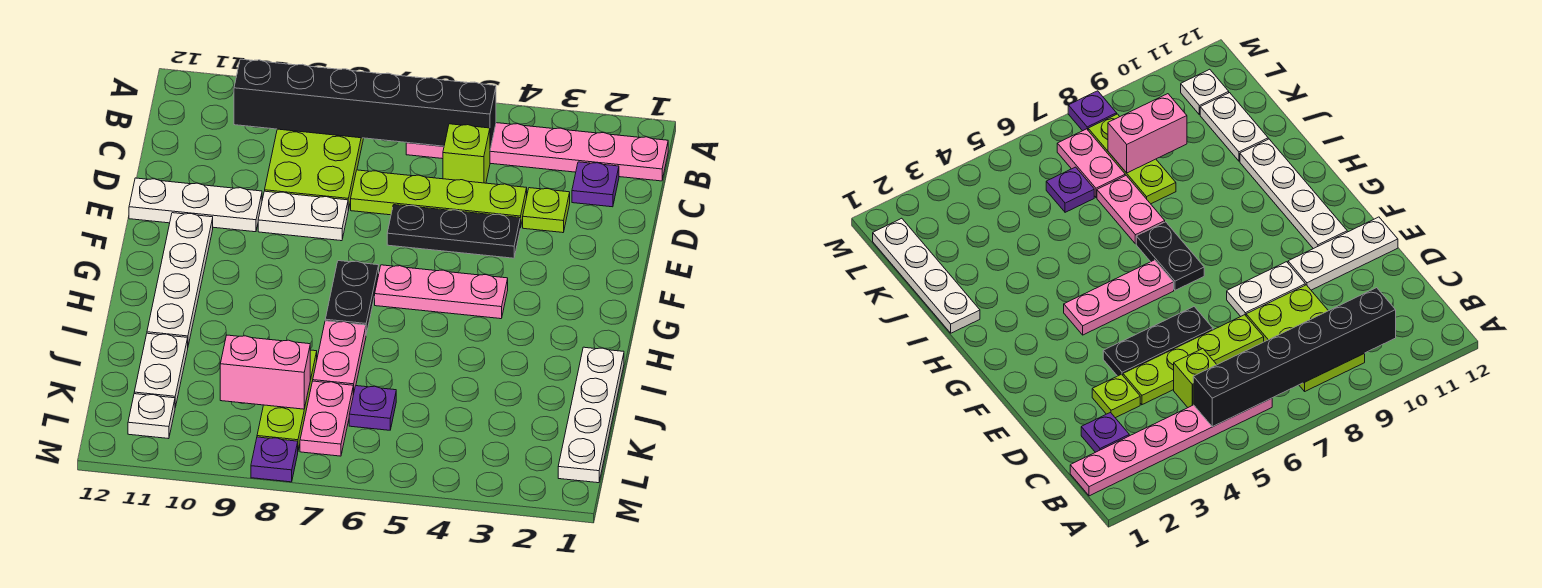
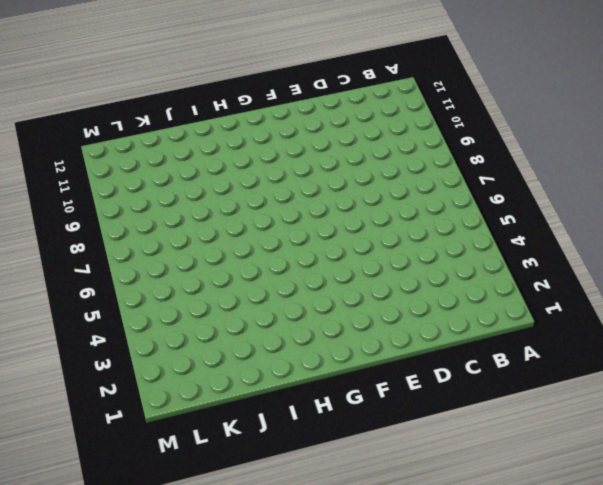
none -> pink plate B1:B6 level 1
none -> lime plate B8:D9 level 1
none -> purple plate C2 level 1

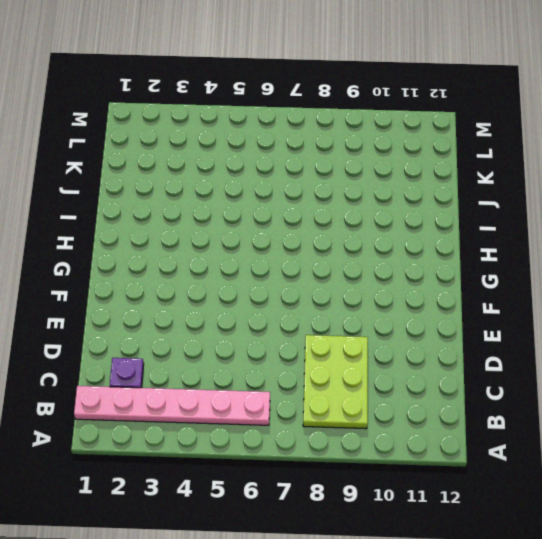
none -> lime brick C5 level 1
none -> lime plate D3 level 1
none -> lime plate D4:D7 level 1

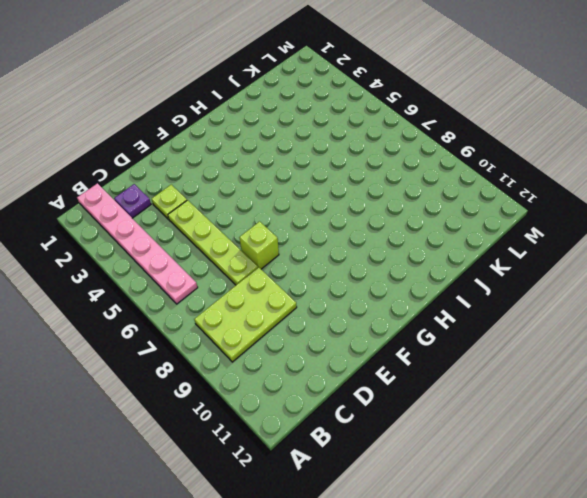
lime brick E7 level 1 -> lime brick C5 level 1
none -> black plate E4:E6 level 1
none -> white plate E8:E9 level 1
none -> white plate E10:E12 level 1

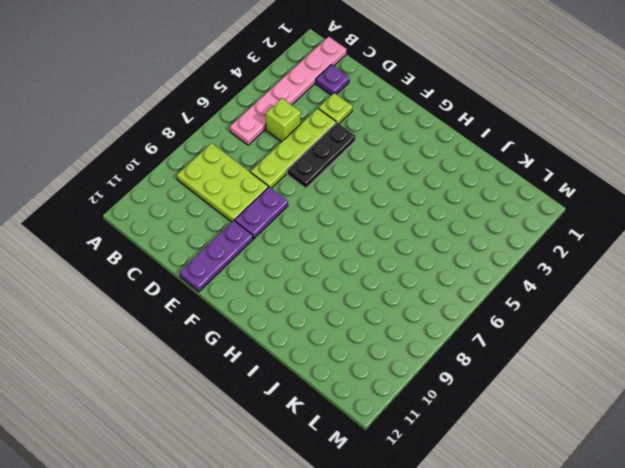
purple plate E8:E9 level 1 -> white plate E8:E9 level 1
purple plate E10:E12 level 1 -> white plate E10:E12 level 1
none -> white plate F11:I11 level 1
none -> pink plate G4:G6 level 1
none -> black plate G7:H7 level 1

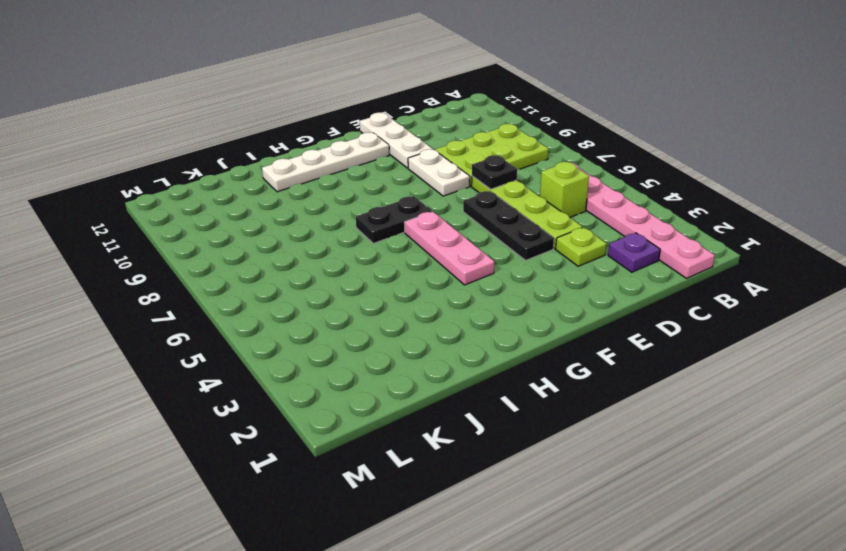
black plate D7 level 2 -> none
none -> white plate I1:L1 level 1
none -> pink plate I7:J7 level 1
none -> lime plate J8:L8 level 1

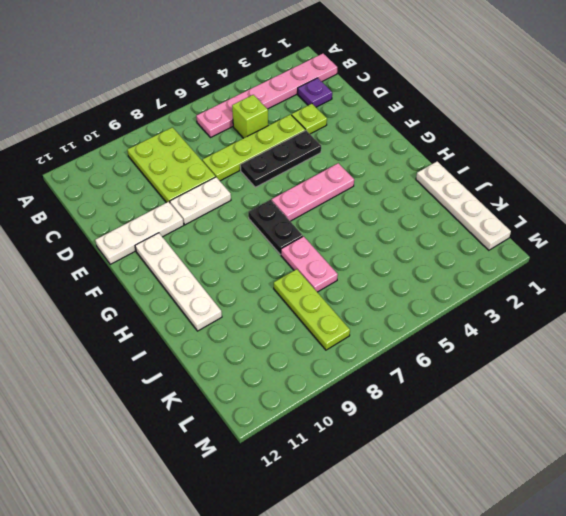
none -> white plate J11:K11 level 1
none -> purple plate K6 level 1
none -> pink plate K7:L7 level 1

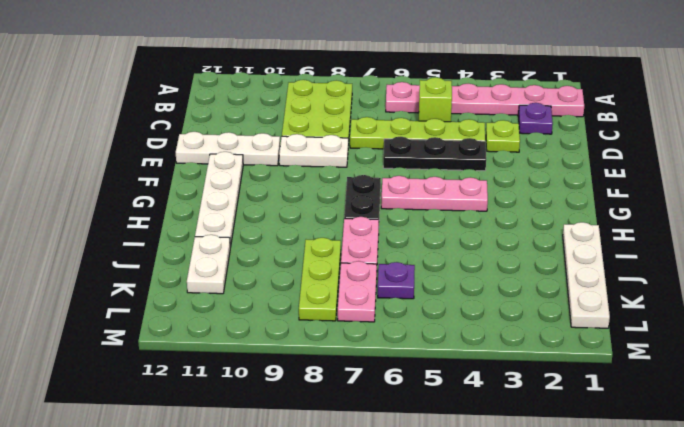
none -> white plate L11 level 1
none -> purple plate M8 level 1
none -> black brick B5:B10 level 2

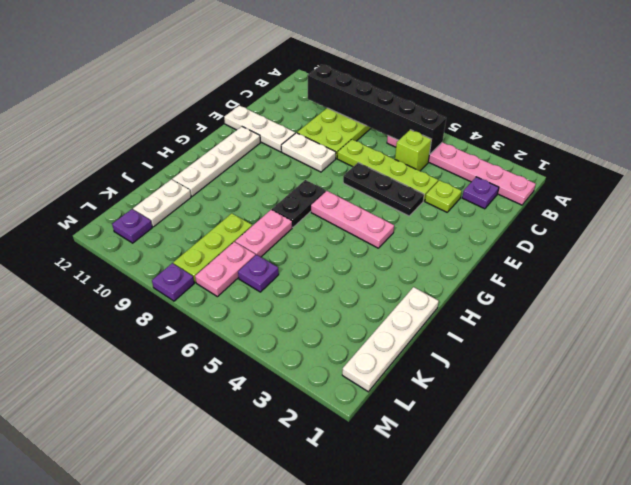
purple plate L11 level 1 -> white plate L11 level 1
none -> pink brick K8:K9 level 2

